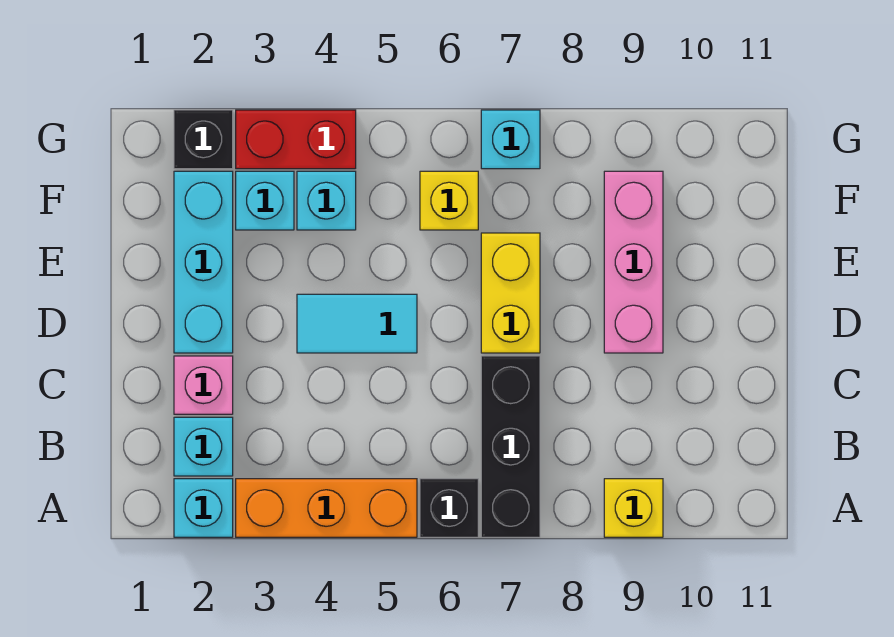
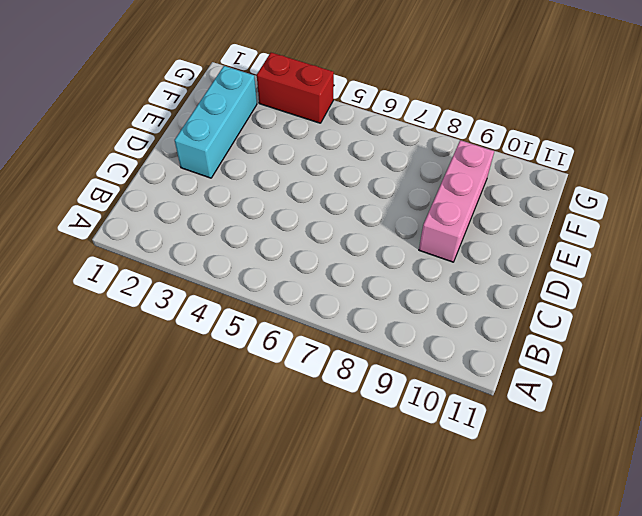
none -> cyan brick A2 level 1
none -> orange brick A3:A5 level 1
none -> black brick A6 level 1

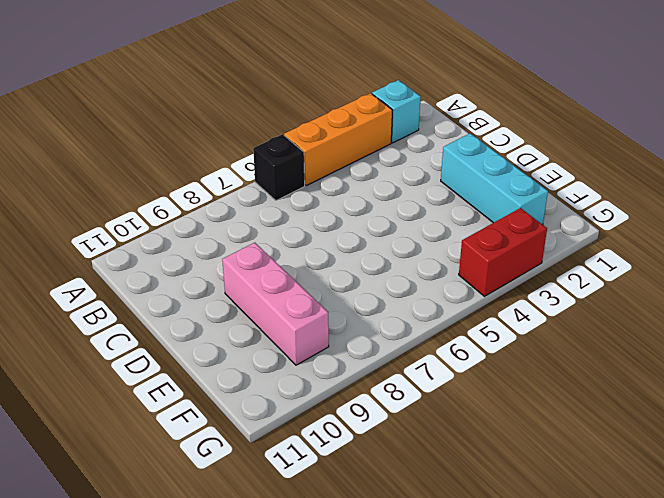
none -> black brick A7:C7 level 1
none -> yellow brick A9 level 1
none -> cyan brick B2 level 1

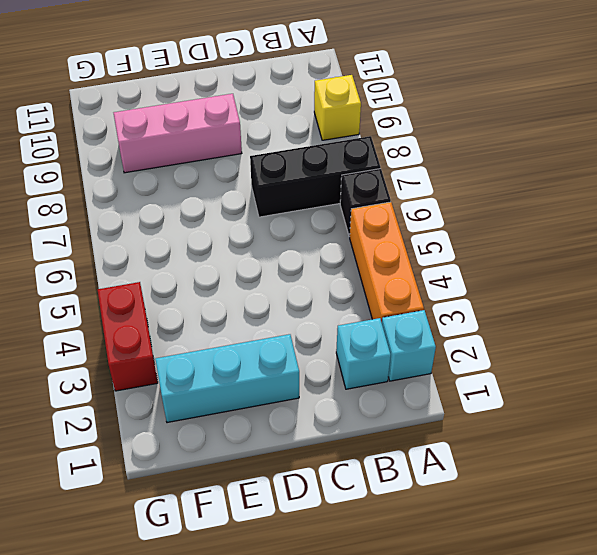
none -> pink brick C2 level 1
none -> cyan tile D4:D5 level 1
none -> yellow brick D7:E7 level 1

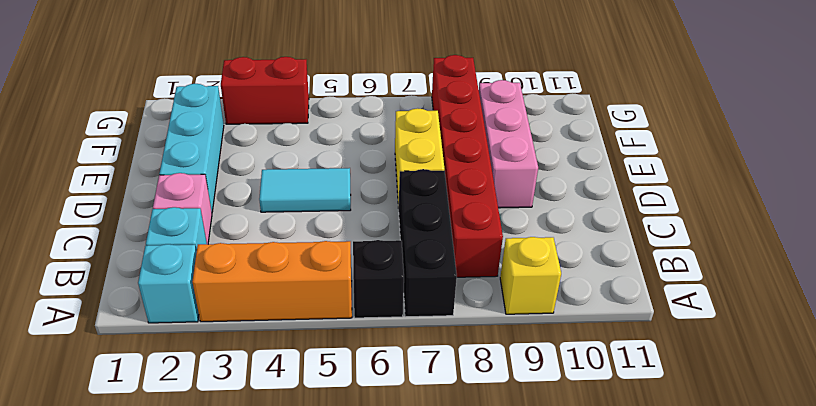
red brick B8:G8 level 1 -> none
none -> cyan brick F3 level 1
none -> cyan brick F4 level 1
none -> yellow brick F6 level 1

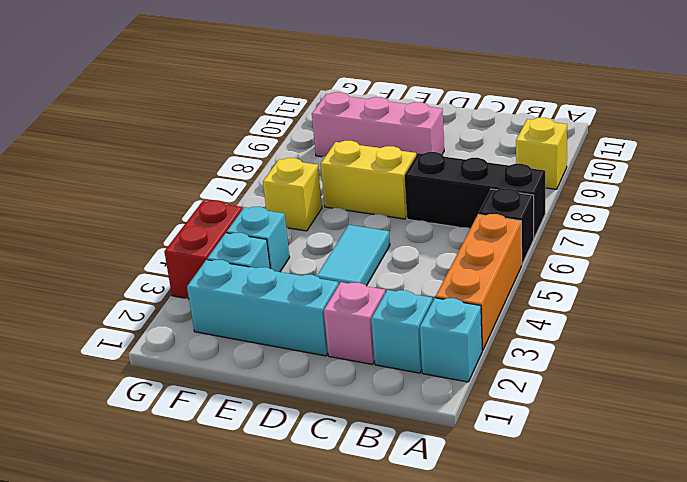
none -> black brick G2 level 1
none -> cyan brick G7 level 1

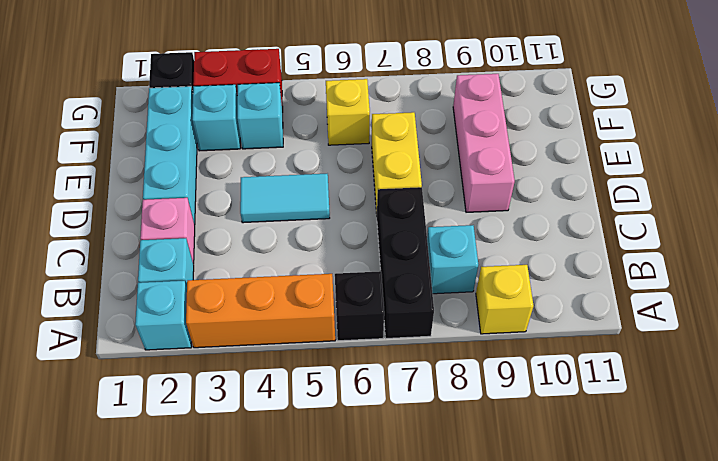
cyan brick B8 level 1 -> cyan brick G7 level 1

